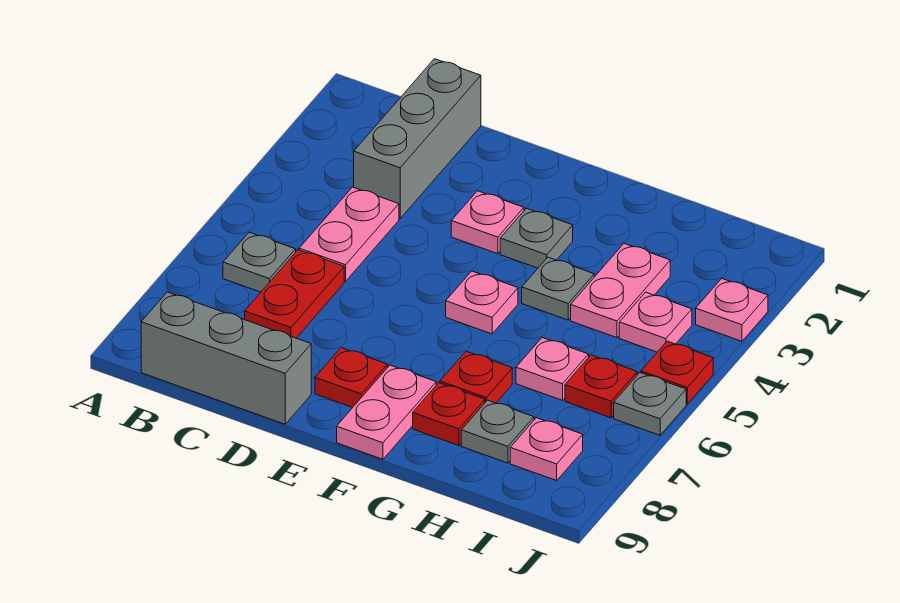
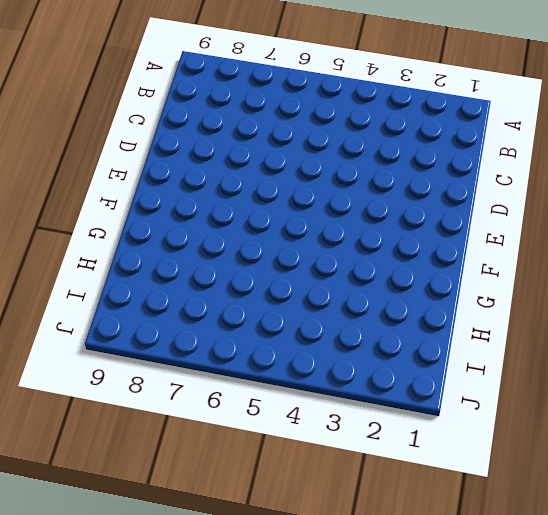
none -> grey plate B6 level 1
none -> grey brick B9:D9 level 1
none -> grey brick C1:C3 level 1

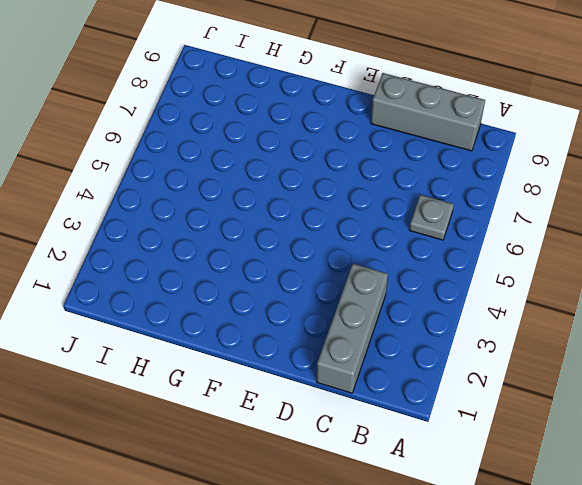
none -> pink plate C4:C5 level 1
none -> red plate C6:C7 level 1
none -> pink plate E3 level 1

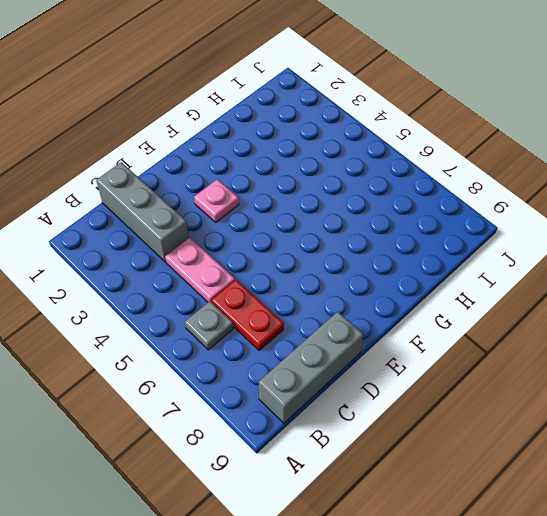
none -> red plate E8 level 1
none -> grey plate F3 level 1
none -> pink plate F5 level 1

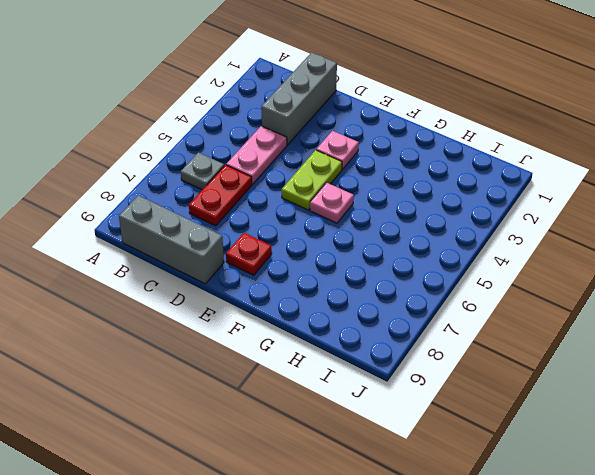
lime plate E4:E5 level 1 -> none
none -> grey plate F3 level 1
none -> pink plate F8:F9 level 1
none -> grey plate G4 level 1

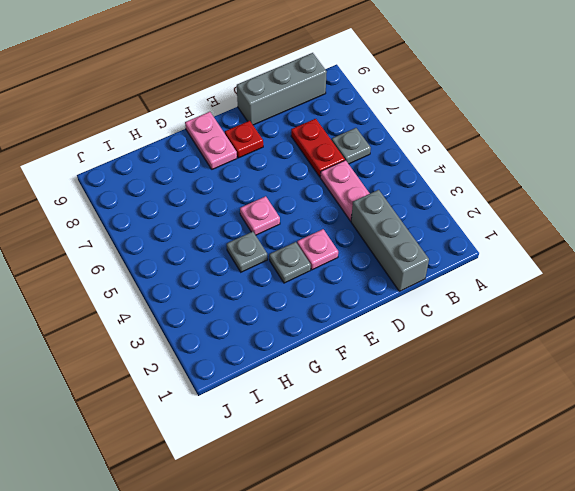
none -> red plate G7 level 1
none -> red plate G8 level 1
none -> pink plate H3:H4 level 1

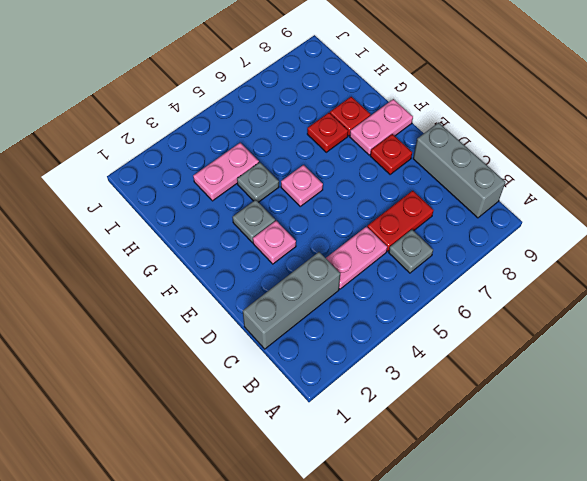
none -> pink plate H6 level 1
none -> grey plate H8 level 1
none -> pink plate I4 level 1

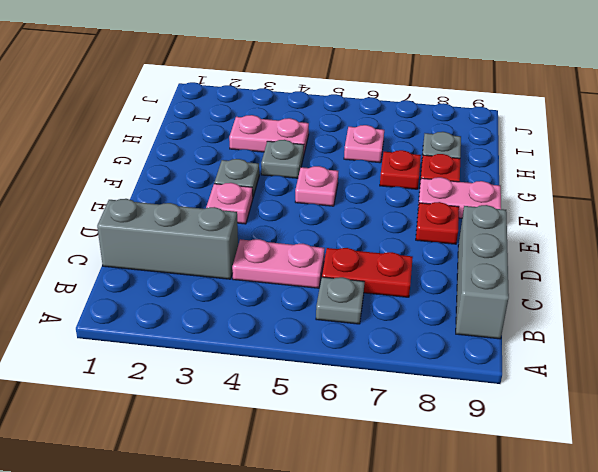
none -> pink plate I4 level 1
none -> red plate I6 level 1
none -> pink plate I8 level 1

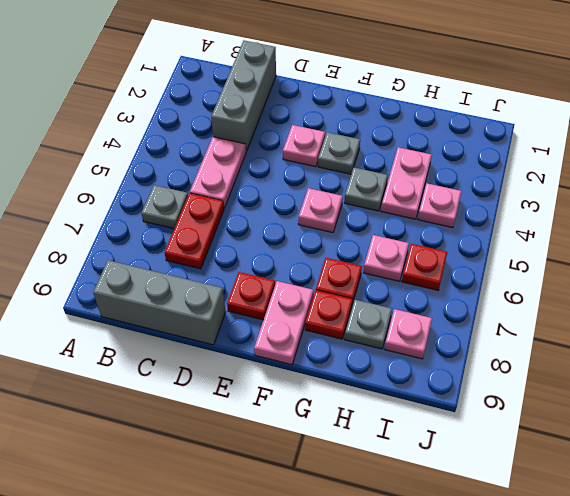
none -> pink plate J3 level 1
none -> red plate J5 level 1
none -> grey plate J6 level 1

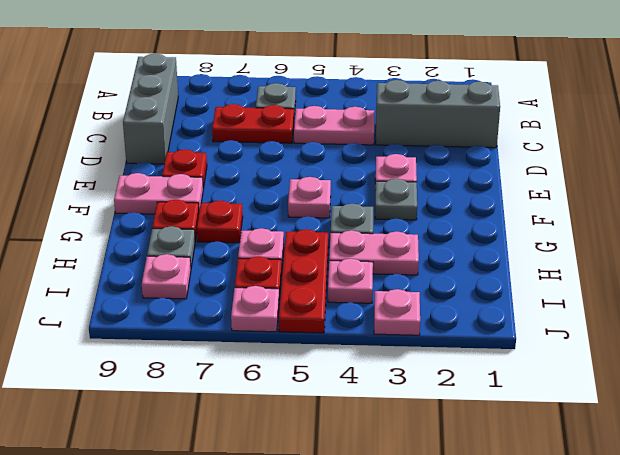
red plate H5:J5 level 1 -> red plate J5 level 1
pink plate J6 level 1 -> grey plate J6 level 1

